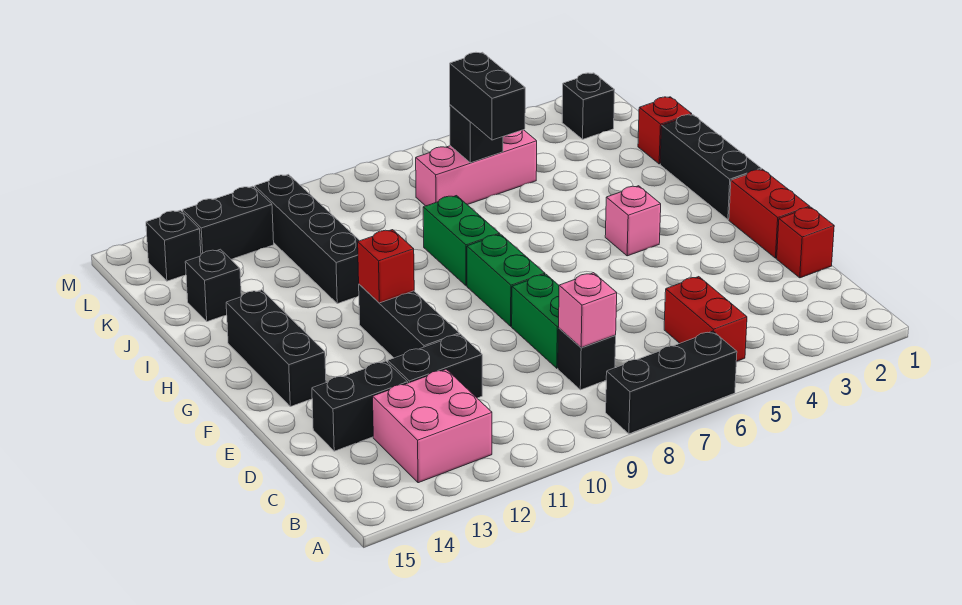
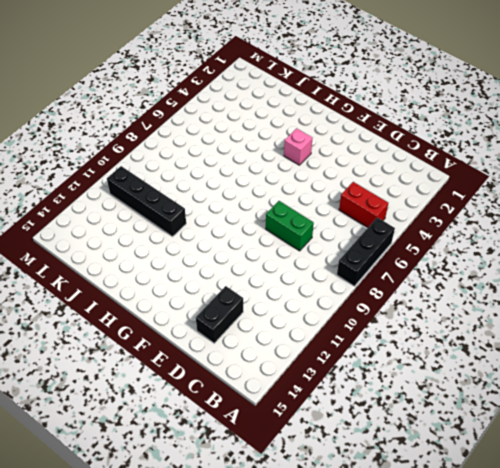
none -> pink brick B12:C13 level 1
none -> black brick C8 level 1
none -> red brick D1 level 1

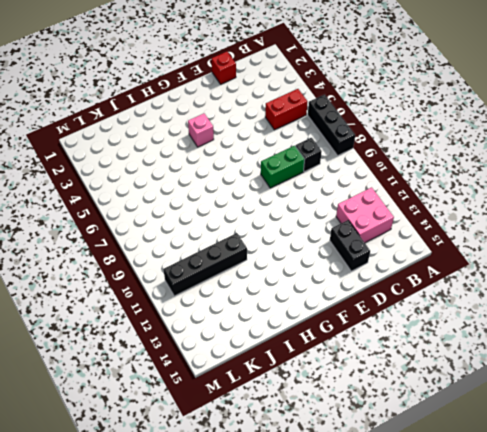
none -> black brick D11:D12 level 1
none -> red brick E1:F1 level 1
none -> black brick E11:G11 level 1

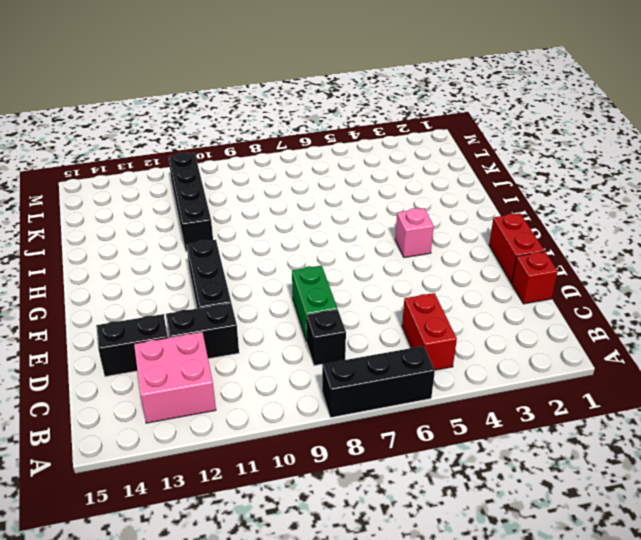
none -> green brick F8:G8 level 1
none -> black brick F14:H14 level 1
none -> black brick G1:I1 level 1

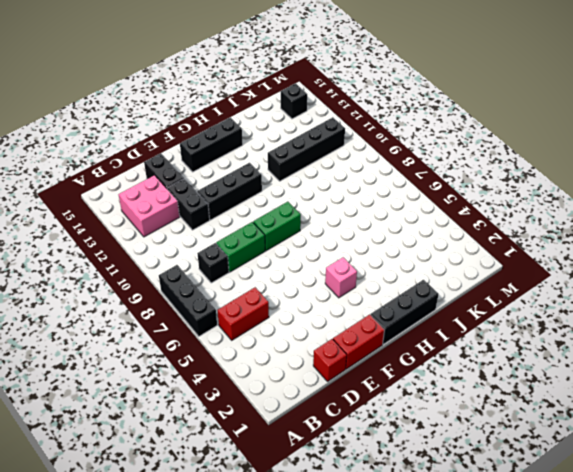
none -> green brick H8:I8 level 1
none -> red brick J1 level 1
none -> black brick J14 level 1

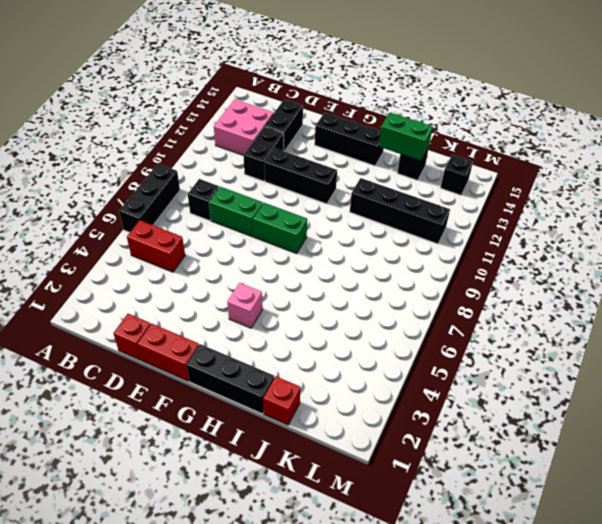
green brick I14:J14 level 2 -> green brick H8:I8 level 1
none -> pink brick K5:K7 level 1
none -> black brick L2 level 1
none -> black brick L12:L13 level 1

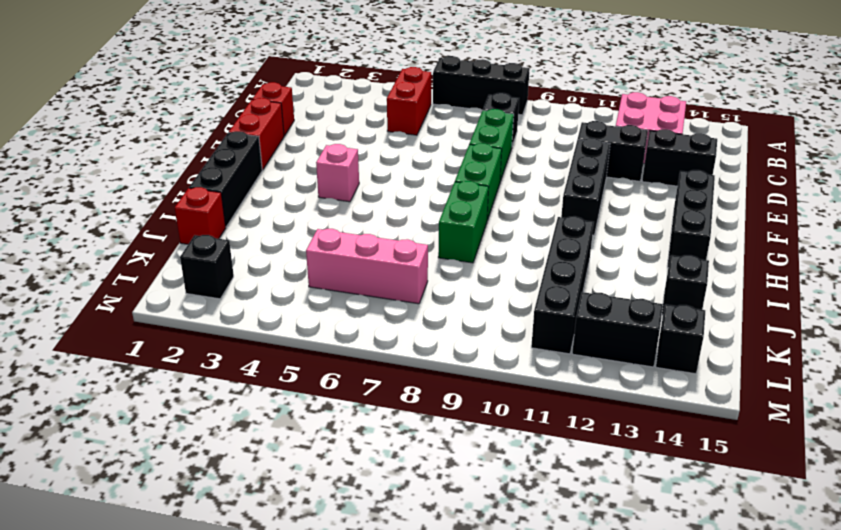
none -> pink brick C8 level 2
none -> red brick G11 level 2
none -> black brick K6 level 2

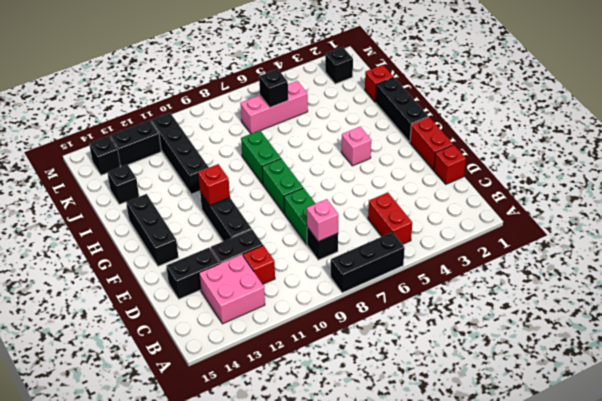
red brick C11 level 1 -> none
none -> black brick J6:K6 level 3

